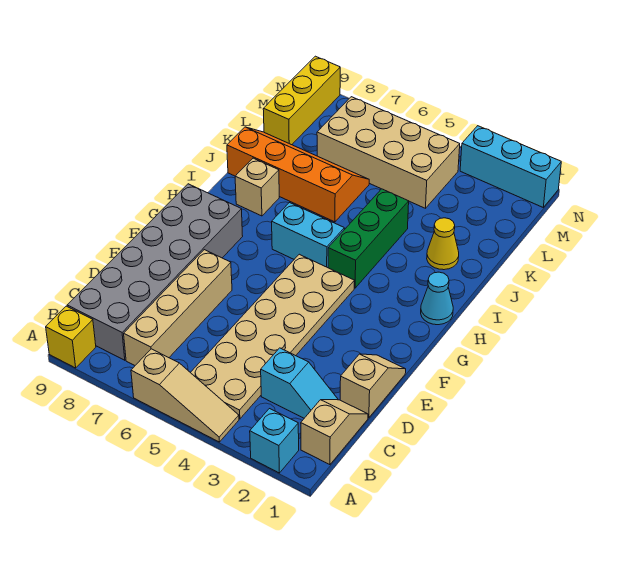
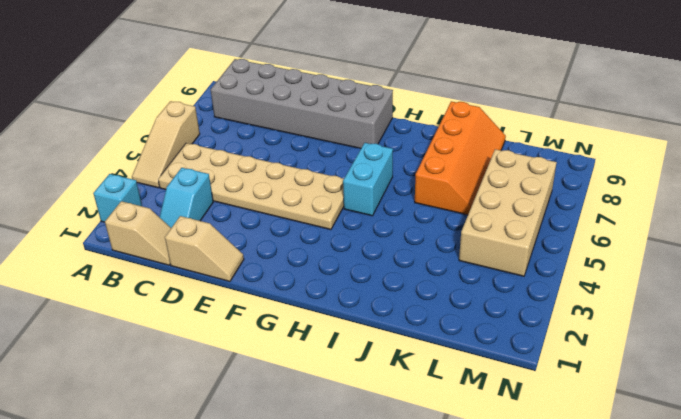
none -> yellow brick A9 level 1
none -> tan brick B7:E7 level 1
none -> cyan cone H1 level 1

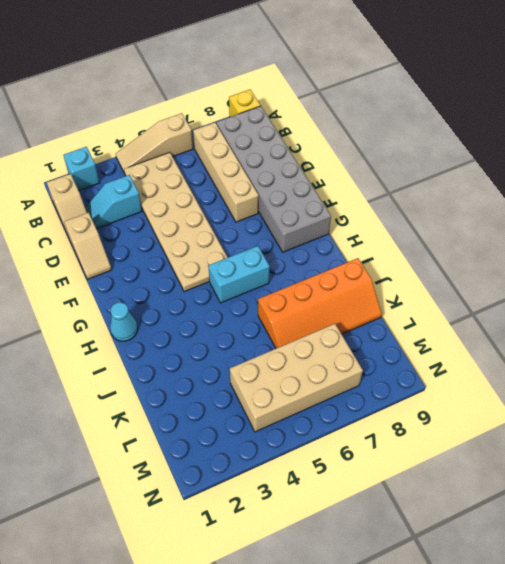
none -> green brick H4:J4 level 1
none -> tan brick I8 level 1
none -> yellow cone J2 level 1

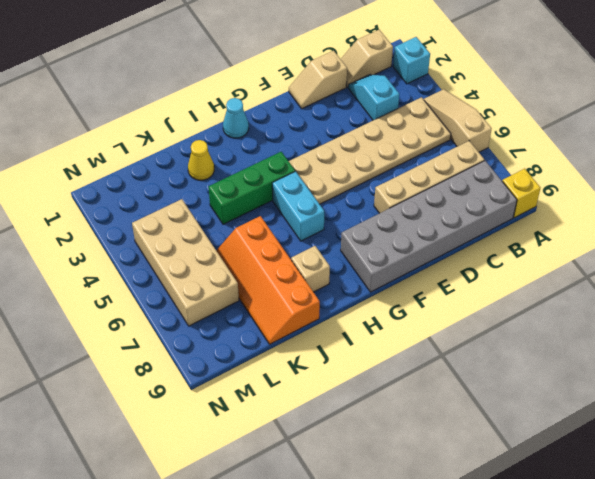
none -> yellow brick L9:N9 level 1
none -> cyan brick N1:N3 level 1

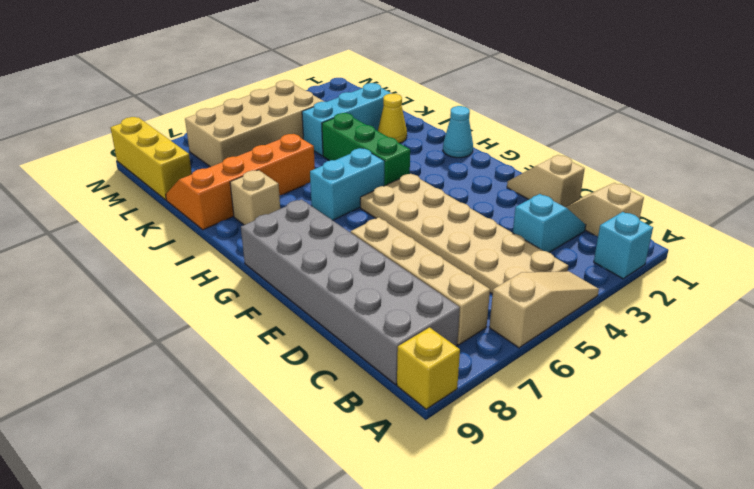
cyan brick K2:K4 level 1 -> cyan brick N1:N3 level 1

